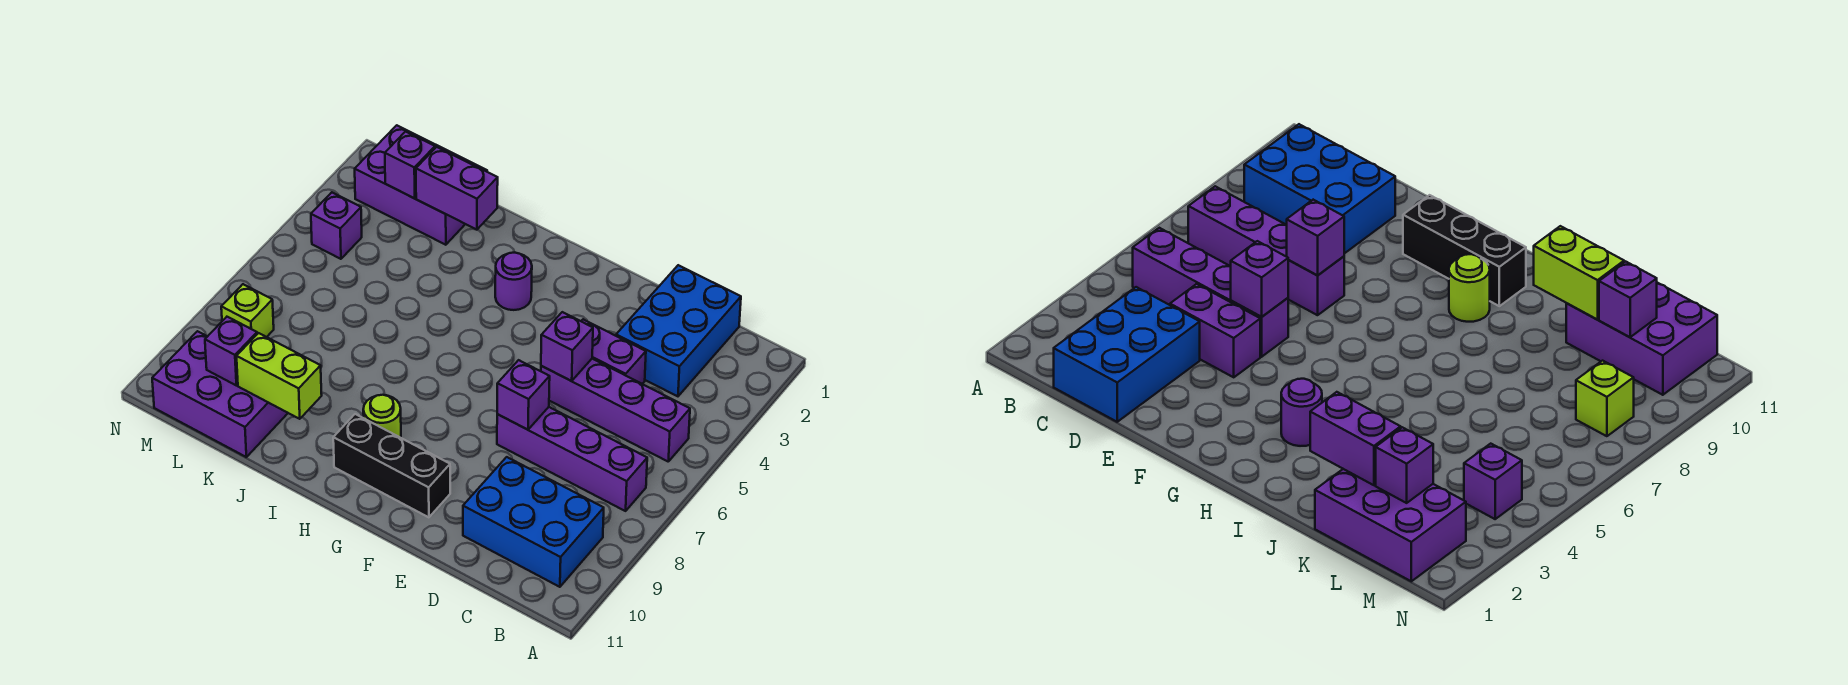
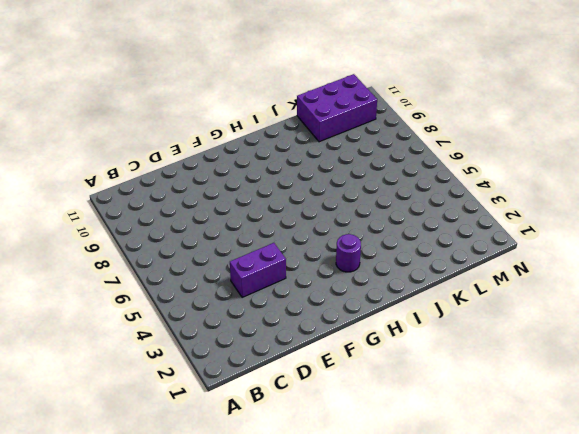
none -> purple brick B5:E5 level 1
none -> purple brick B7:E7 level 1
none -> blue brick B9:D10 level 1

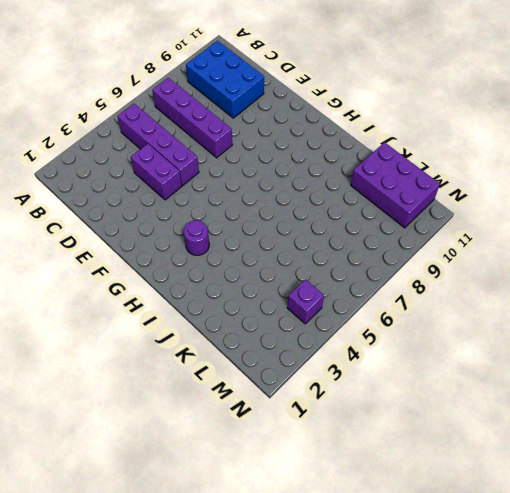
none -> blue brick C1:D3 level 1
none -> black brick F10:H10 level 1
none -> lime round brick H9 level 1

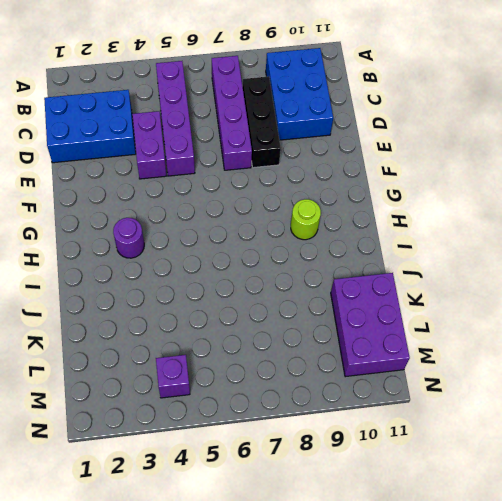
black brick C8:E8 level 1 -> black brick F10:H10 level 1
none -> purple brick K1:M2 level 1
none -> lime brick M8 level 1
none -> purple brick E5 level 2

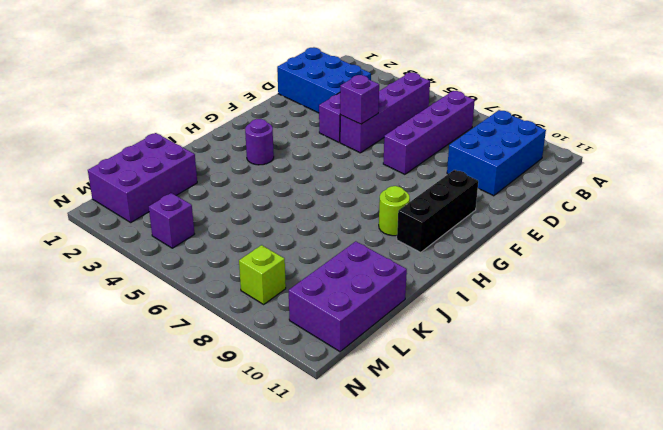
none -> purple brick E7 level 2
none -> purple brick J2:K2 level 2
none -> lime brick J10:K10 level 2

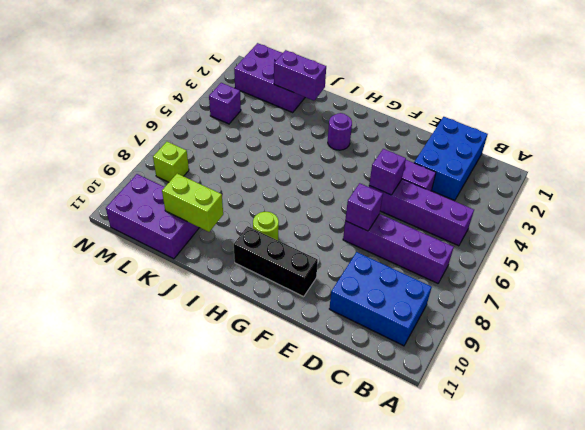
none -> purple brick L2 level 2
none -> purple brick L10 level 2

